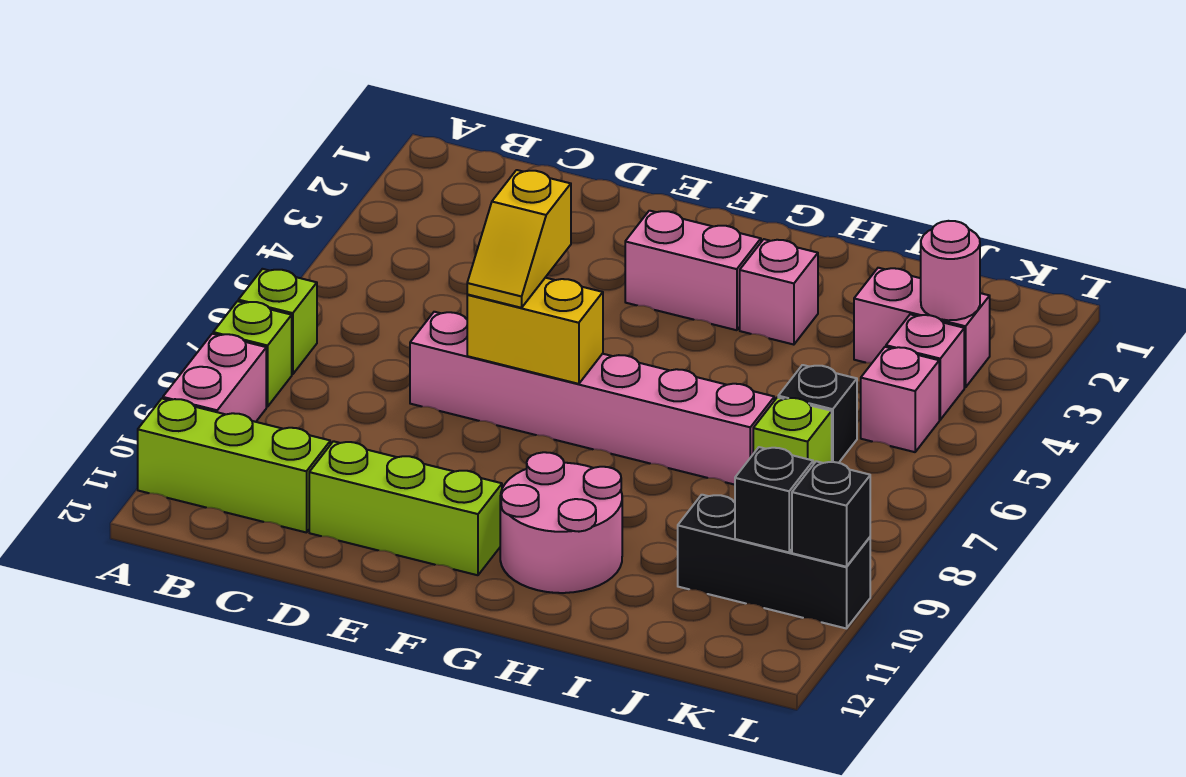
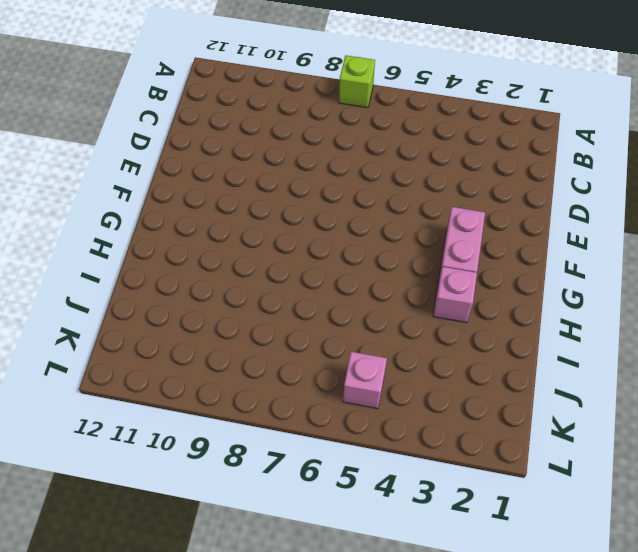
none -> lime brick A8 level 1
none -> pink brick A9:A10 level 1
none -> lime brick A11:C11 level 1

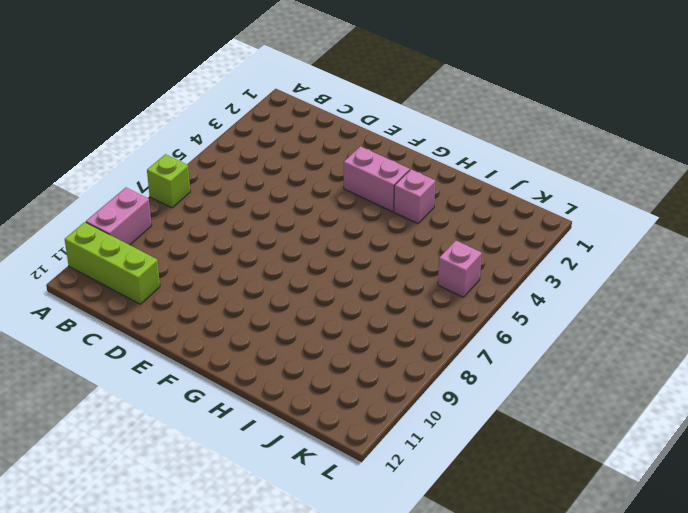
none -> lime brick A8 level 1
none -> pink brick D7:I7 level 1
none -> lime brick D11:F11 level 1

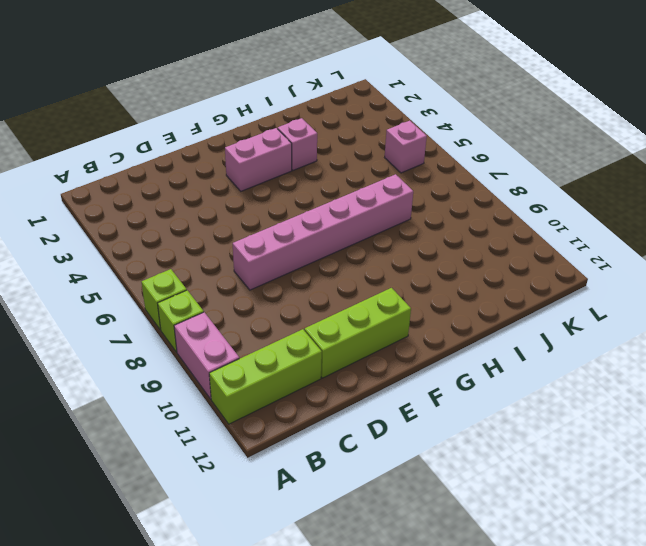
none -> pink round brick G10:H11 level 1
none -> pink brick J3:K3 level 1
none -> black brick J6 level 1

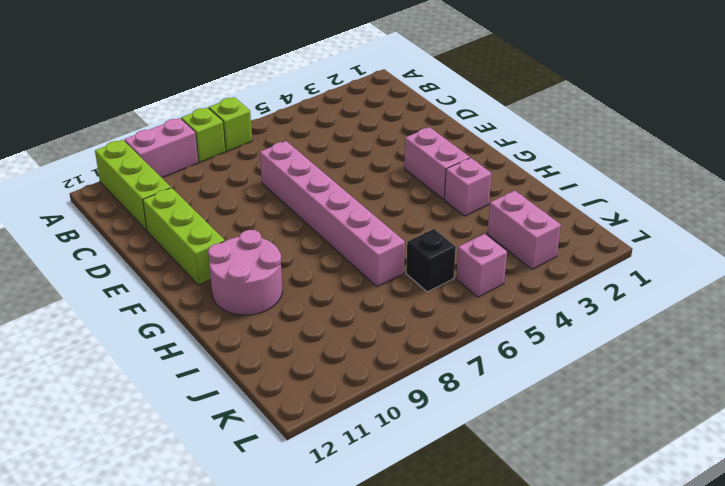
none -> lime brick J7 level 1
none -> black brick J10:L10 level 1
none -> pink brick K4 level 1

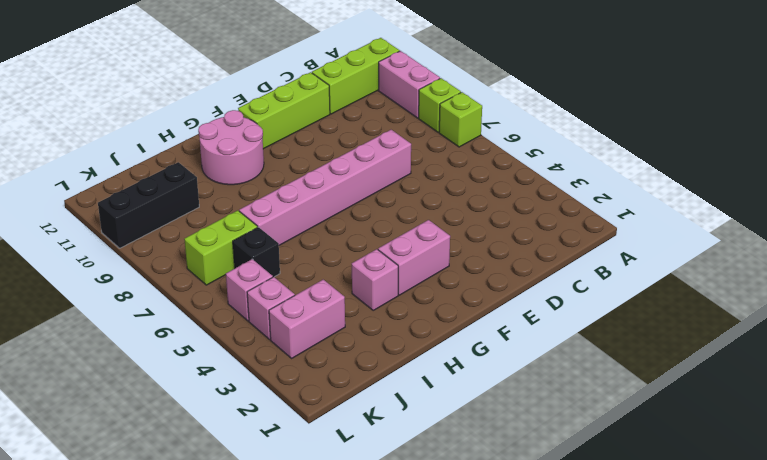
lime brick J7:K7 level 1 -> lime brick J7 level 1
none -> yellow brick E7:F7 level 2
none -> pink round brick K3 level 2
none -> black brick K10 level 2

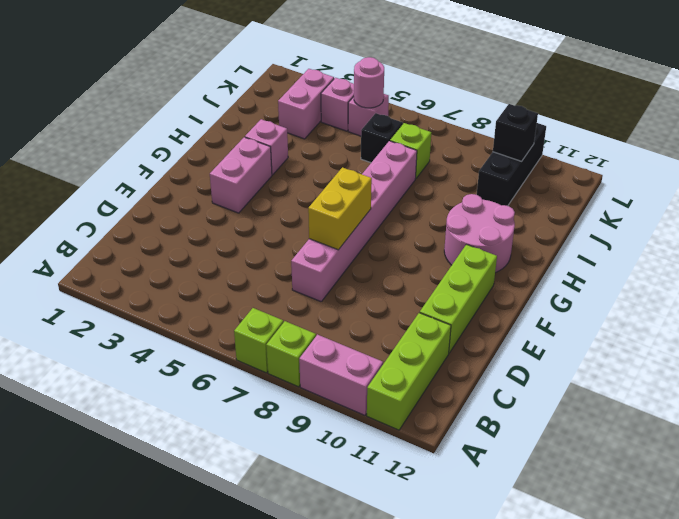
pink round brick K5 level 2 -> pink round brick K3 level 2
none -> black brick L10 level 2
none -> yellow slope E6:E7 level 3 top 6

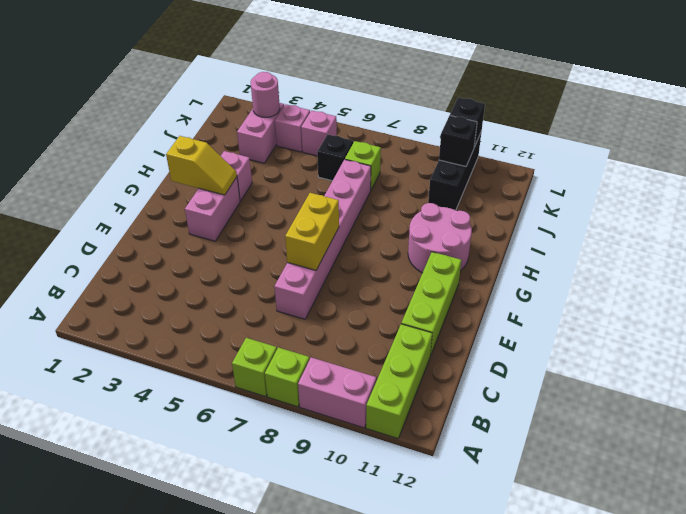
yellow slope G2:G3 level 2 top 2 -> yellow slope E6:E7 level 3 top 6

